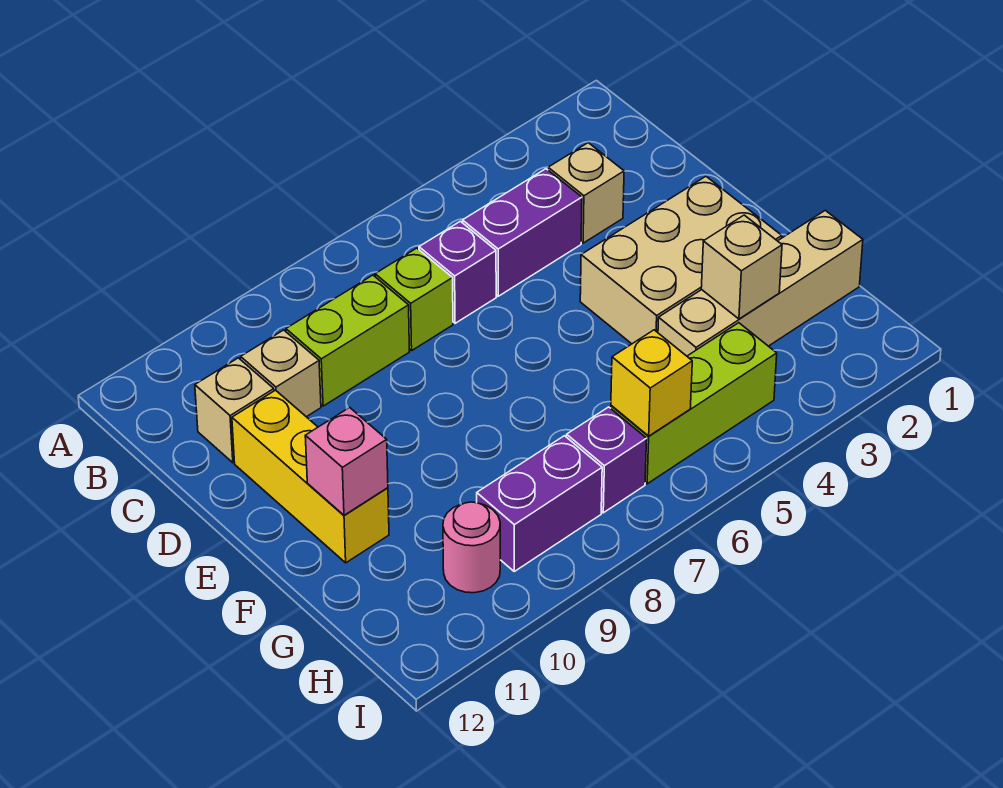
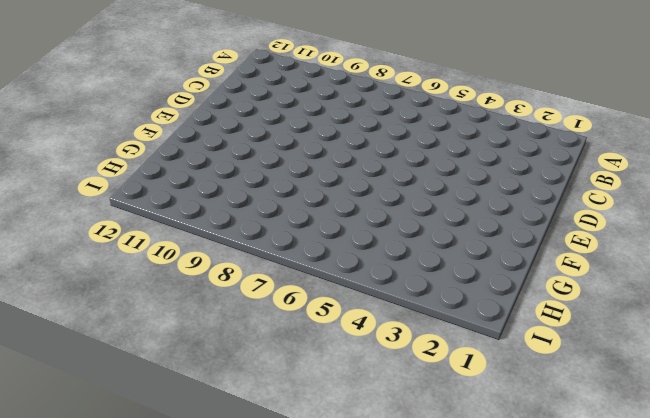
none -> tan brick C3 level 1
none -> purple brick C4:C5 level 1
none -> purple brick C6 level 1

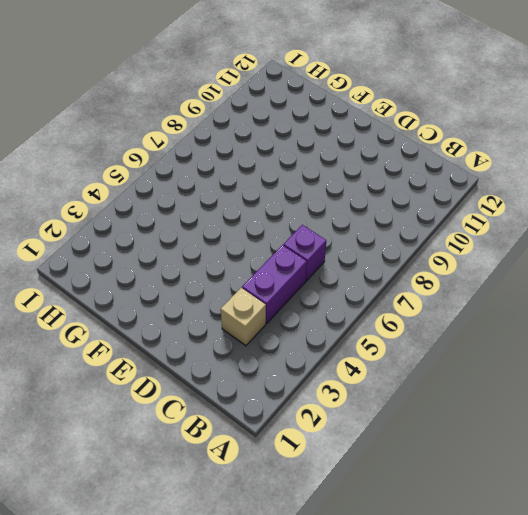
none -> lime brick C7 level 1
none -> lime brick C8:C9 level 1
none -> tan brick C10 level 1

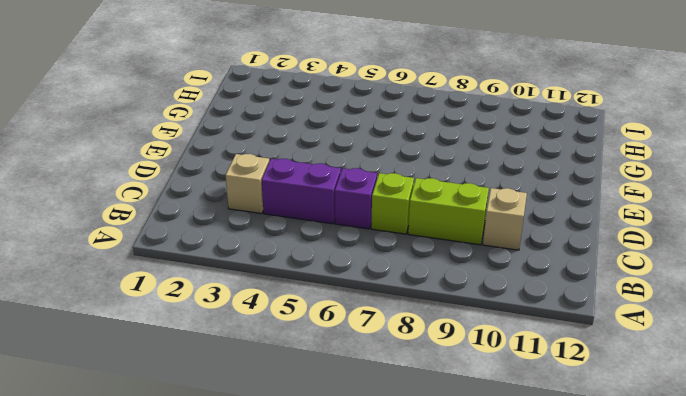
none -> tan brick C11 level 1
none -> yellow brick D11:F11 level 1
none -> tan brick E2:F4 level 1

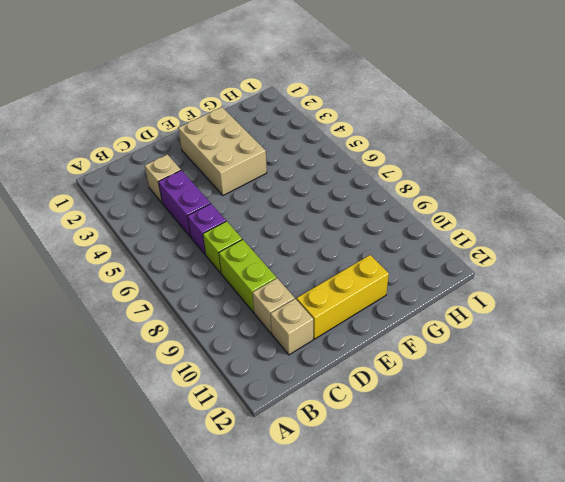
none -> tan brick G1:G4 level 1
none -> lime brick H4:H6 level 1
none -> purple brick H7 level 1

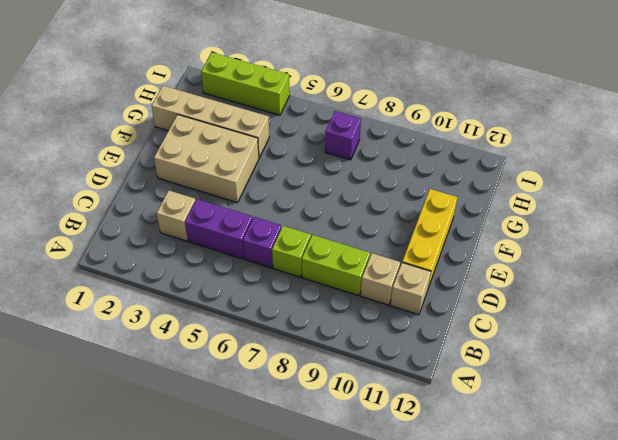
lime brick I2:I4 level 1 -> lime brick H4:H6 level 1
none -> purple brick H8:H9 level 1
none -> pink round brick H10 level 1
none -> pink brick F11 level 2

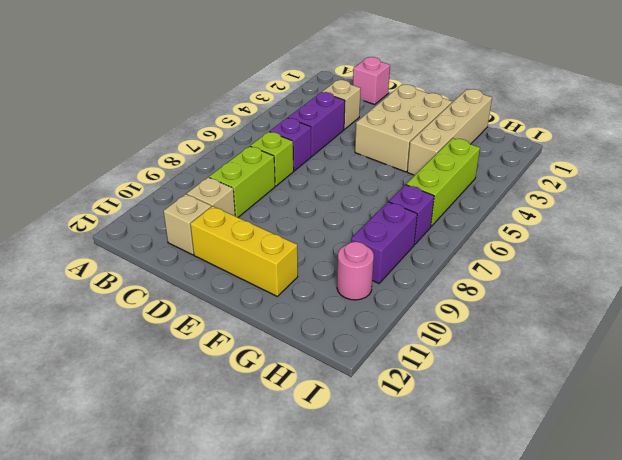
pink brick C1 level 1 -> pink brick F11 level 2
none -> tan brick G3 level 2
none -> yellow brick H6 level 2

